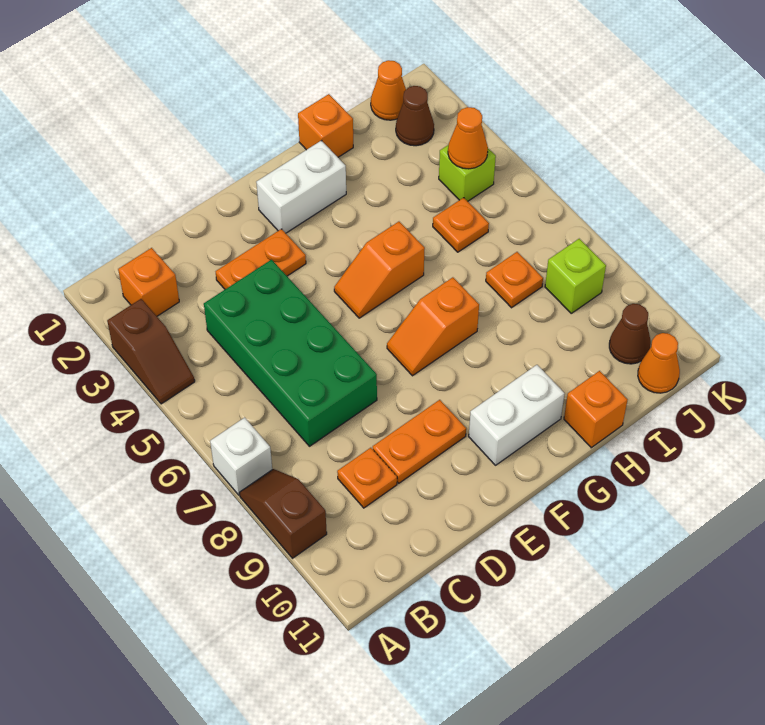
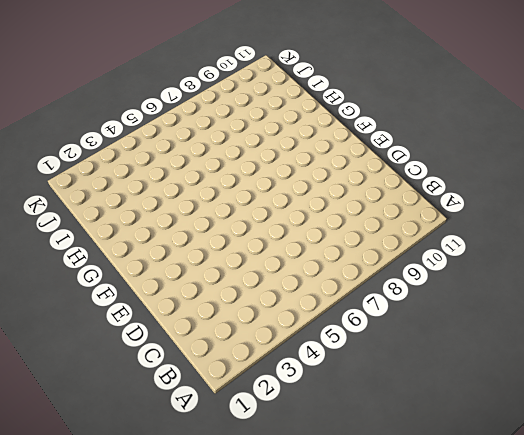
none -> brown slope A3:A4 level 1 top 3
none -> white brick A7 level 1
none -> brown slope A8:A9 level 1 top 9

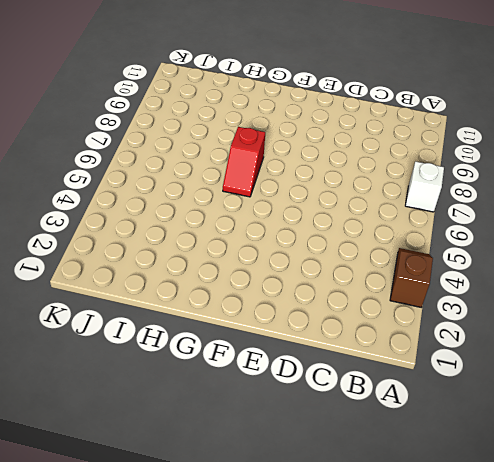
red slope G6:G7 level 1 top 7 -> orange slope F7:G7 level 1 top G
none -> brown slope A8:A9 level 1 top 9
none -> orange brick B2 level 1
none -> green brick C4:D7 level 1

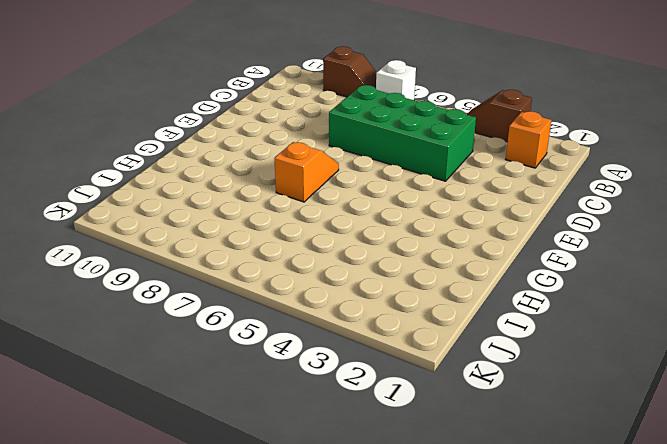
none -> orange plate C9 level 1
none -> orange plate D3:E3 level 1
none -> orange plate D9:E9 level 1

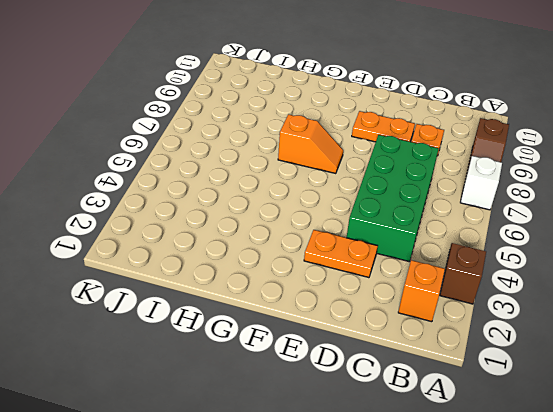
none -> white brick F2:G2 level 1
none -> orange slope F5:G5 level 1 top G
none -> white brick F10:G10 level 1

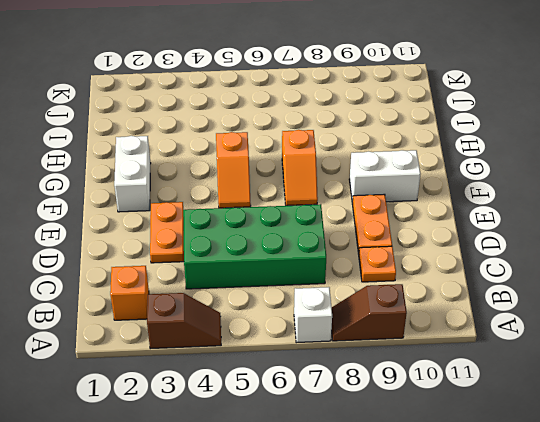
white brick F9:F10 level 1 -> white brick F10:G10 level 1
none -> orange brick H1 level 1
none -> orange brick H11 level 1
none -> orange plate I5 level 1

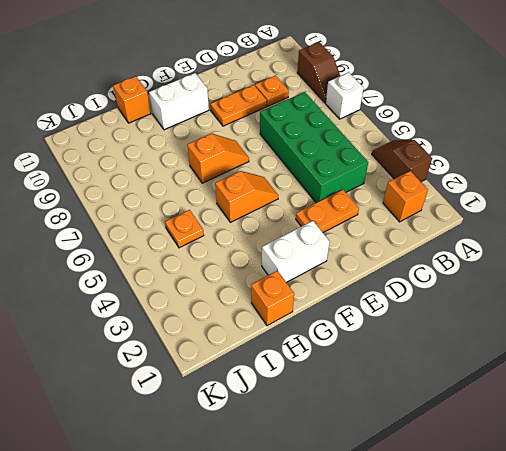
none -> orange plate I7 level 1
none -> orange cone J1 level 1
none -> brown cone J2 level 1

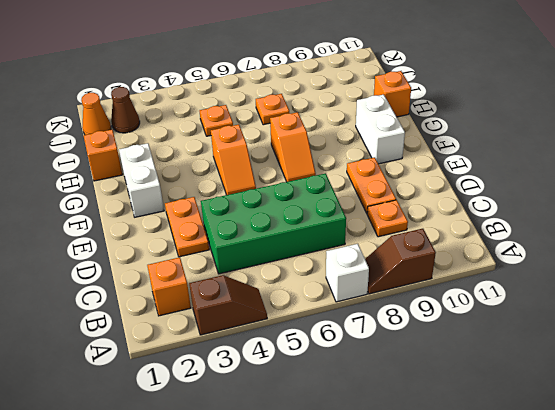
none -> lime brick J4 level 1
none -> lime brick J8 level 1
none -> brown cone J10 level 1

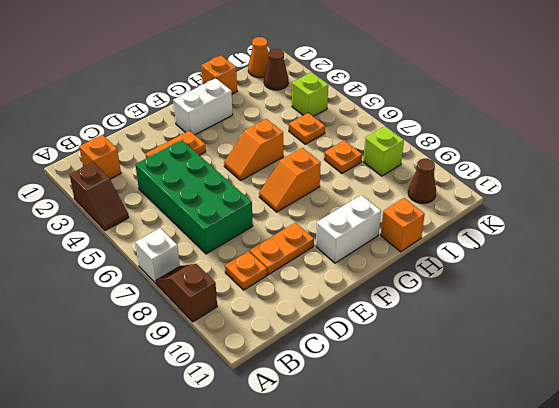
none -> orange cone J11 level 1
none -> orange cone J4 level 2

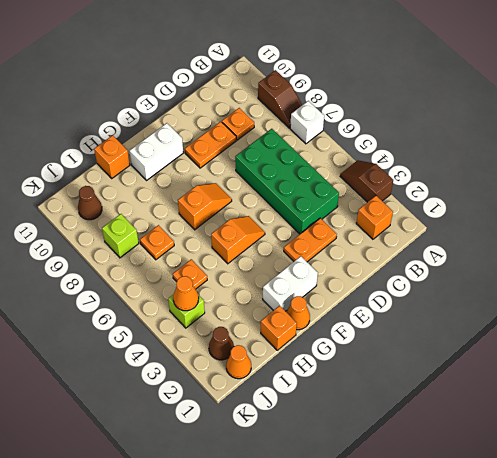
orange cone G1 level 1 -> orange cone J11 level 1

